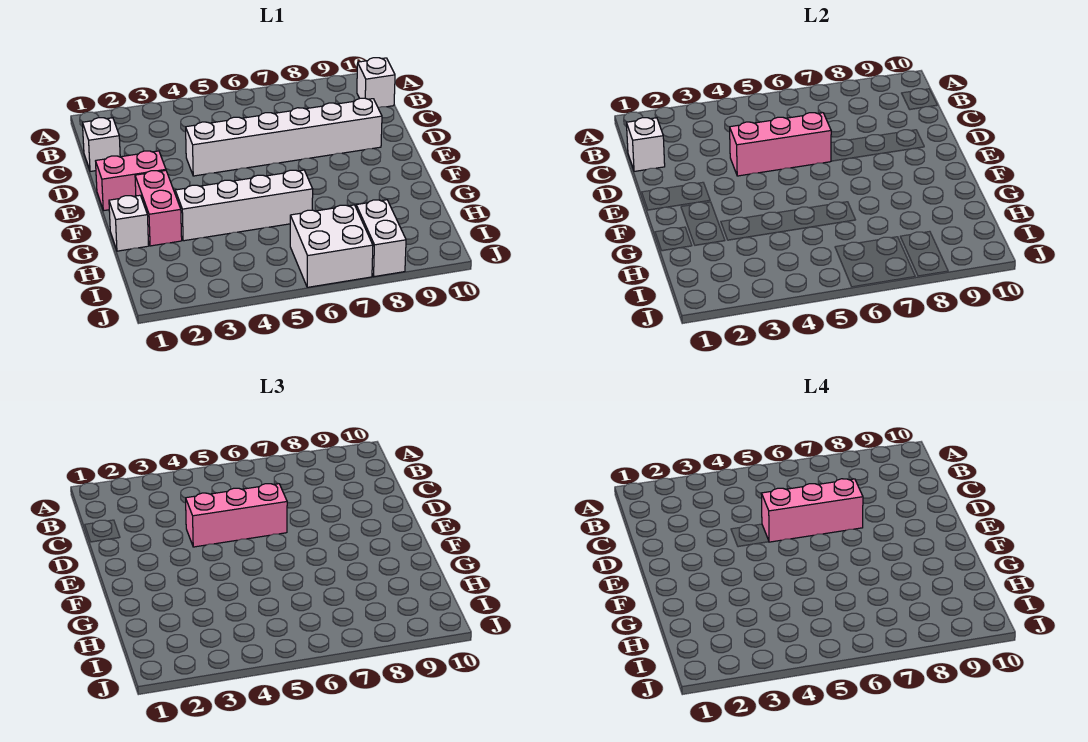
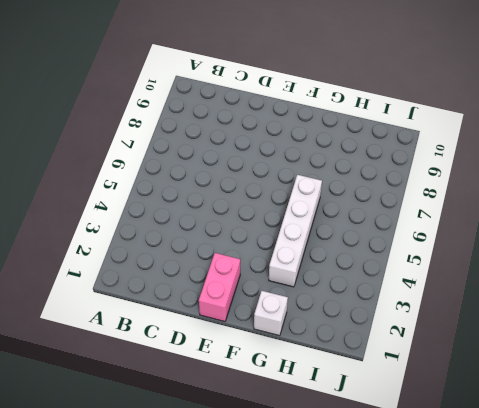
none -> white brick B10 level 1
none -> white brick C1 level 1
none -> white brick D4:D9 level 1

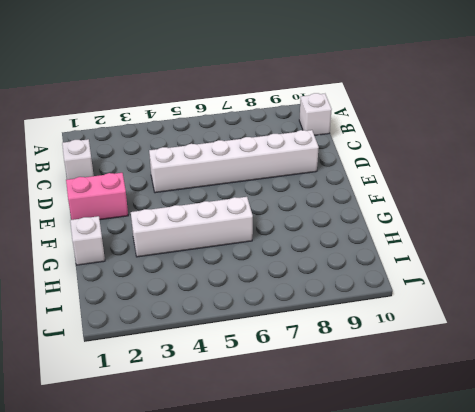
none -> pink brick F2:G2 level 1
none -> white brick I6:J7 level 1
none -> white brick I8:J8 level 1

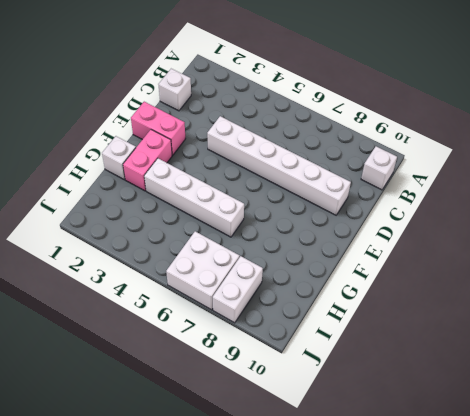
none -> white brick C1 level 2
none -> pink brick D4:D6 level 2
none -> pink brick D4:D6 level 3

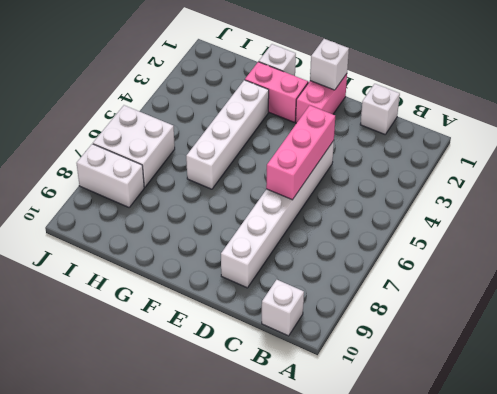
white brick E1 level 2 -> white brick C1 level 2
none -> pink brick D4:D6 level 3
none -> pink brick D5:D7 level 4

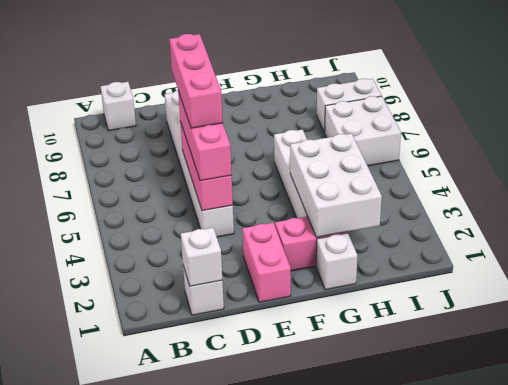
white brick G2:H4 level 2 -> none

